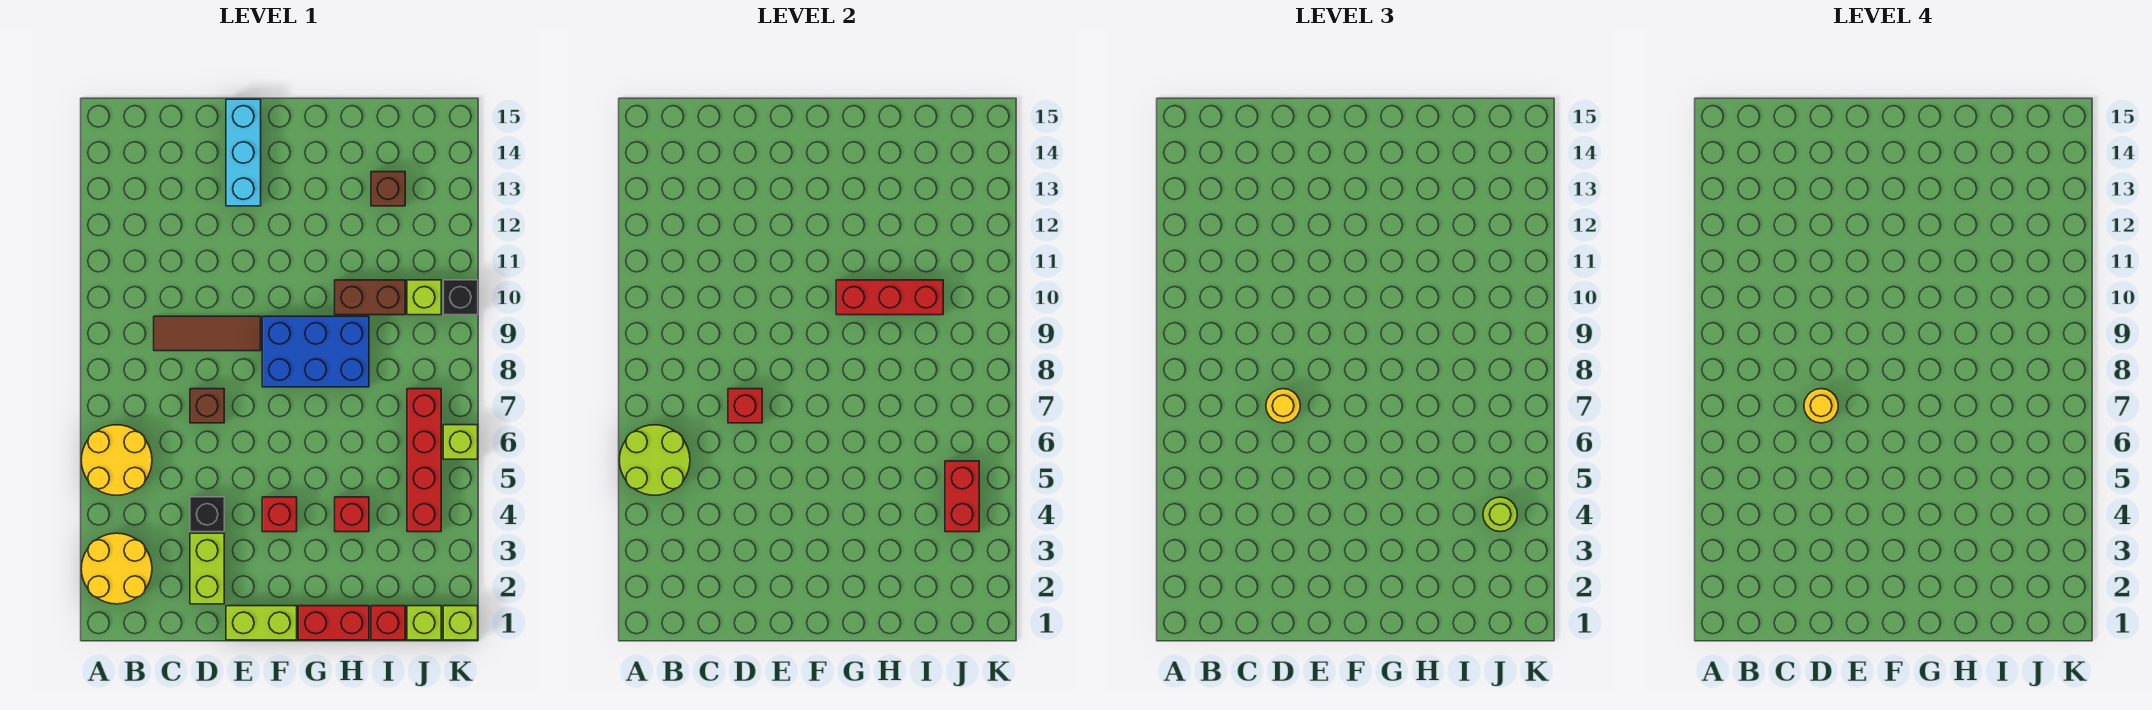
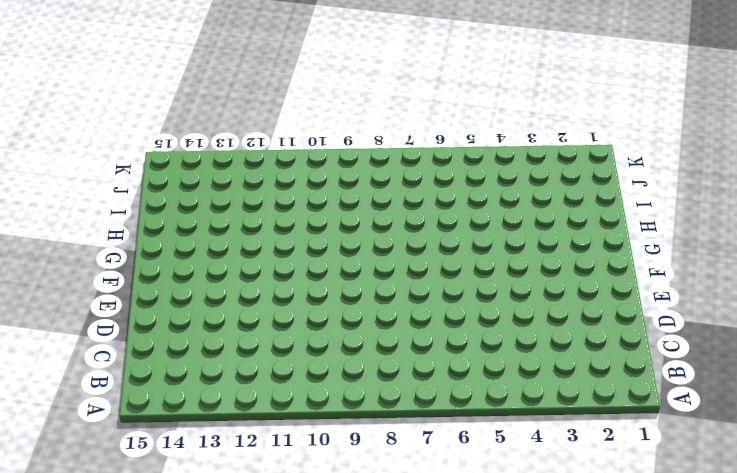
none -> yellow round brick A2:B3 level 1
none -> yellow round brick A5:B6 level 1
none -> brown tile C9:E9 level 1

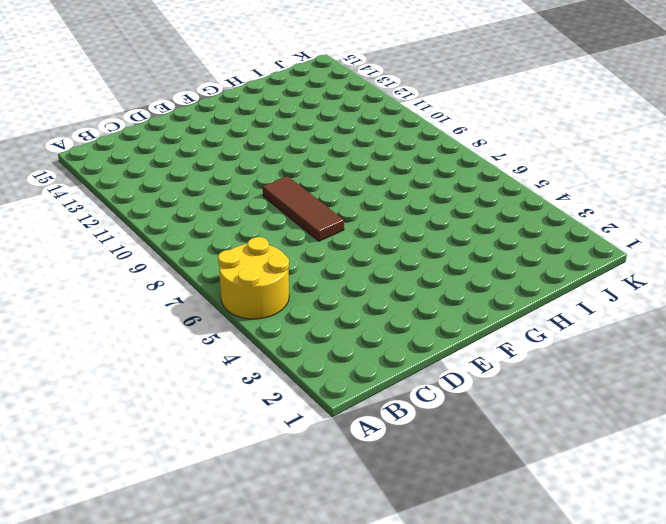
brown tile E7:E9 level 1 -> brown tile C9:E9 level 1
none -> yellow round brick A2:B3 level 1
none -> lime brick D2:D3 level 1
none -> black brick D4 level 1

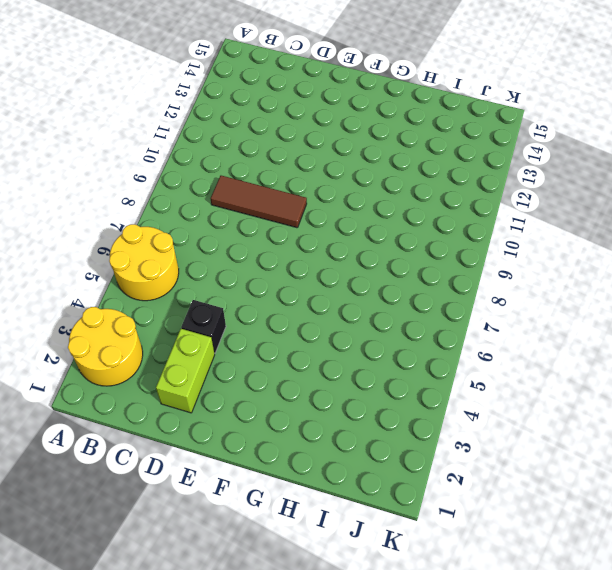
none -> brown brick D7 level 1
none -> lime brick E1:F1 level 1
none -> cyan brick E13:E15 level 1

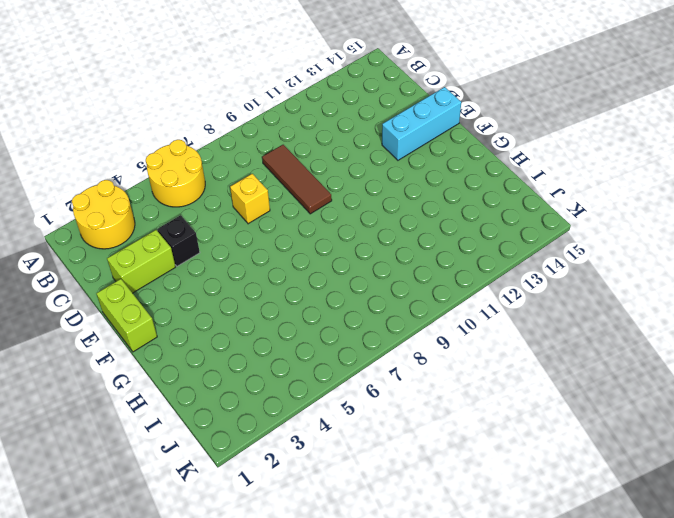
yellow brick D7 level 1 -> brown brick D7 level 1
none -> red brick F4 level 1
none -> blue brick F8:H9 level 1
none -> red brick G1:H1 level 1

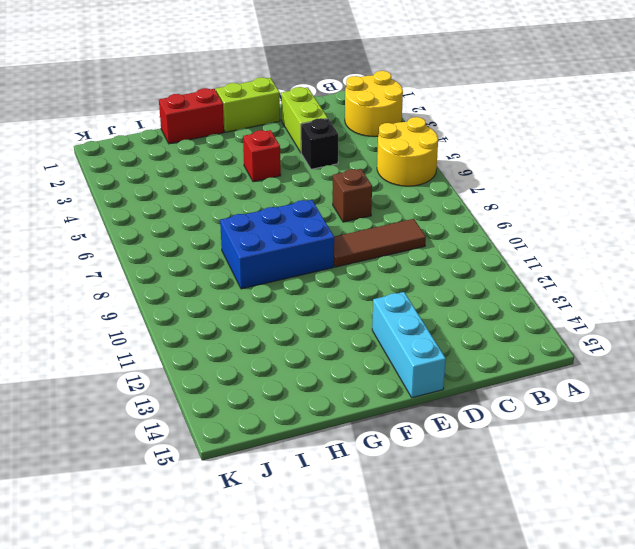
none -> red brick H4 level 1
none -> brown brick H10:I10 level 1
none -> red brick I1 level 1

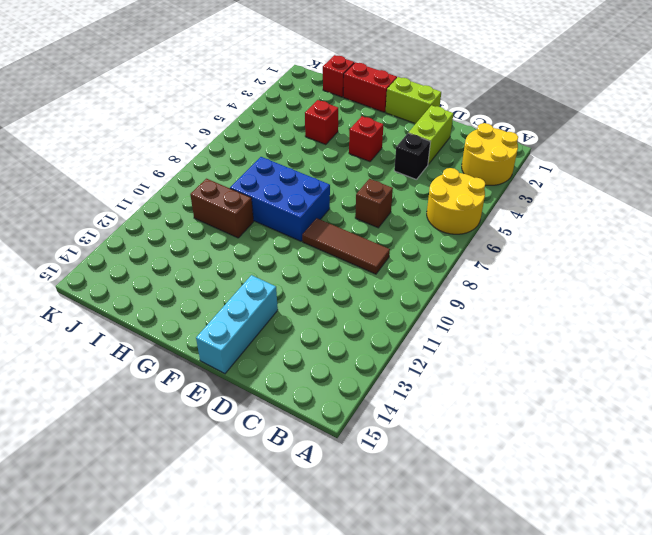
none -> brown brick I13 level 1
none -> lime brick J1 level 1
none -> red brick J4:J7 level 1

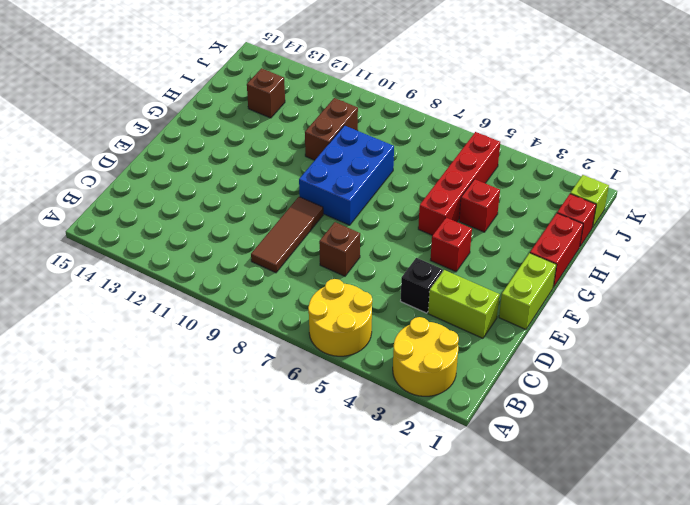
red brick G5:J5 level 1 -> red brick J4:J7 level 1
none -> cyan brick E13:E15 level 1
none -> lime brick J10 level 1
none -> lime brick K1 level 1

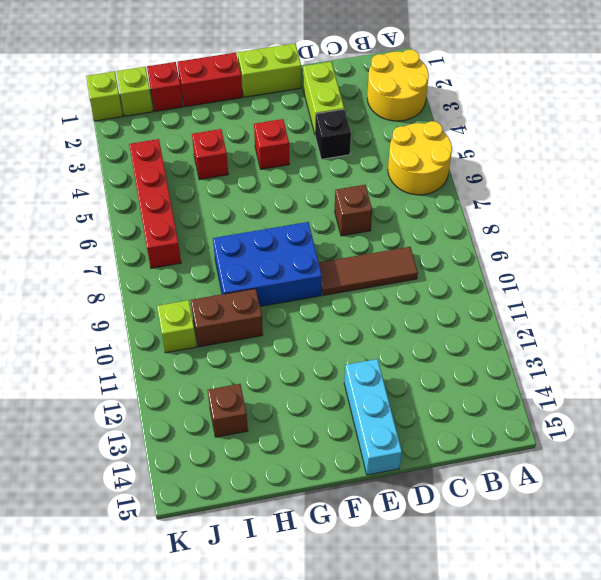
none -> lime brick K6 level 1
none -> black brick K10 level 1
none -> lime round brick A5:B6 level 2

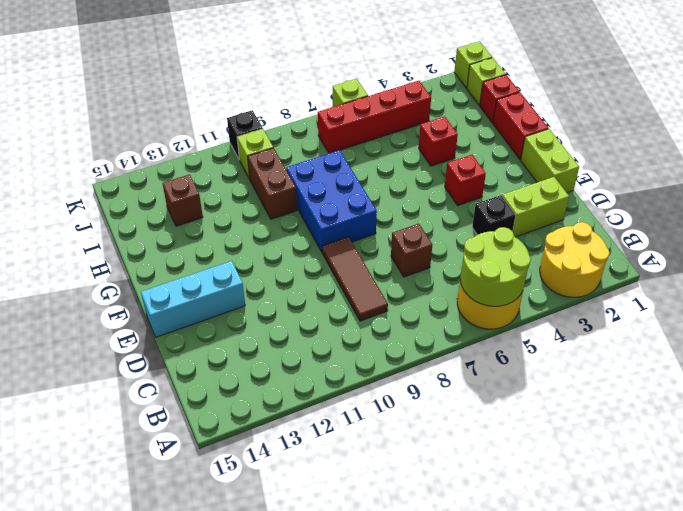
none -> red brick D7 level 2
none -> red brick G10:I10 level 2
none -> red brick J4:J5 level 2

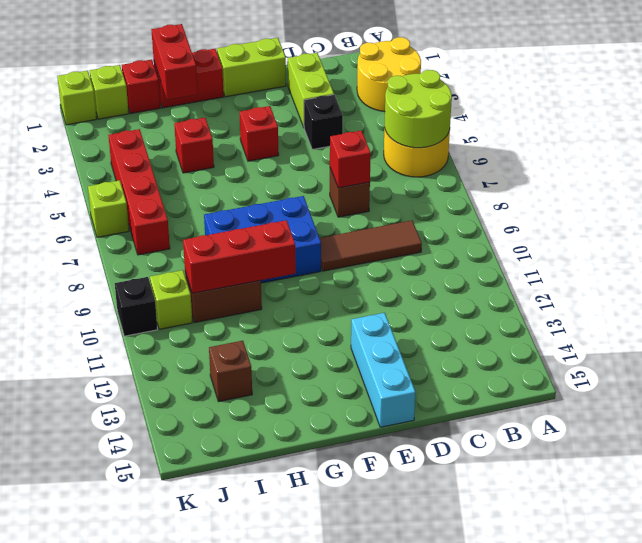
red brick H1:H2 level 2 -> red brick J4:J5 level 2
none -> yellow round brick D7 level 3
none -> lime round brick J4 level 3
none -> yellow round brick D7 level 4

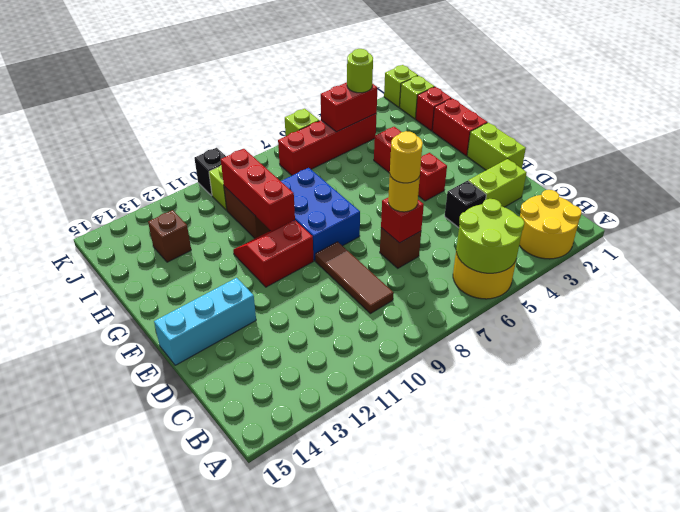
red slope F10:G11 level 1 top F -> none

